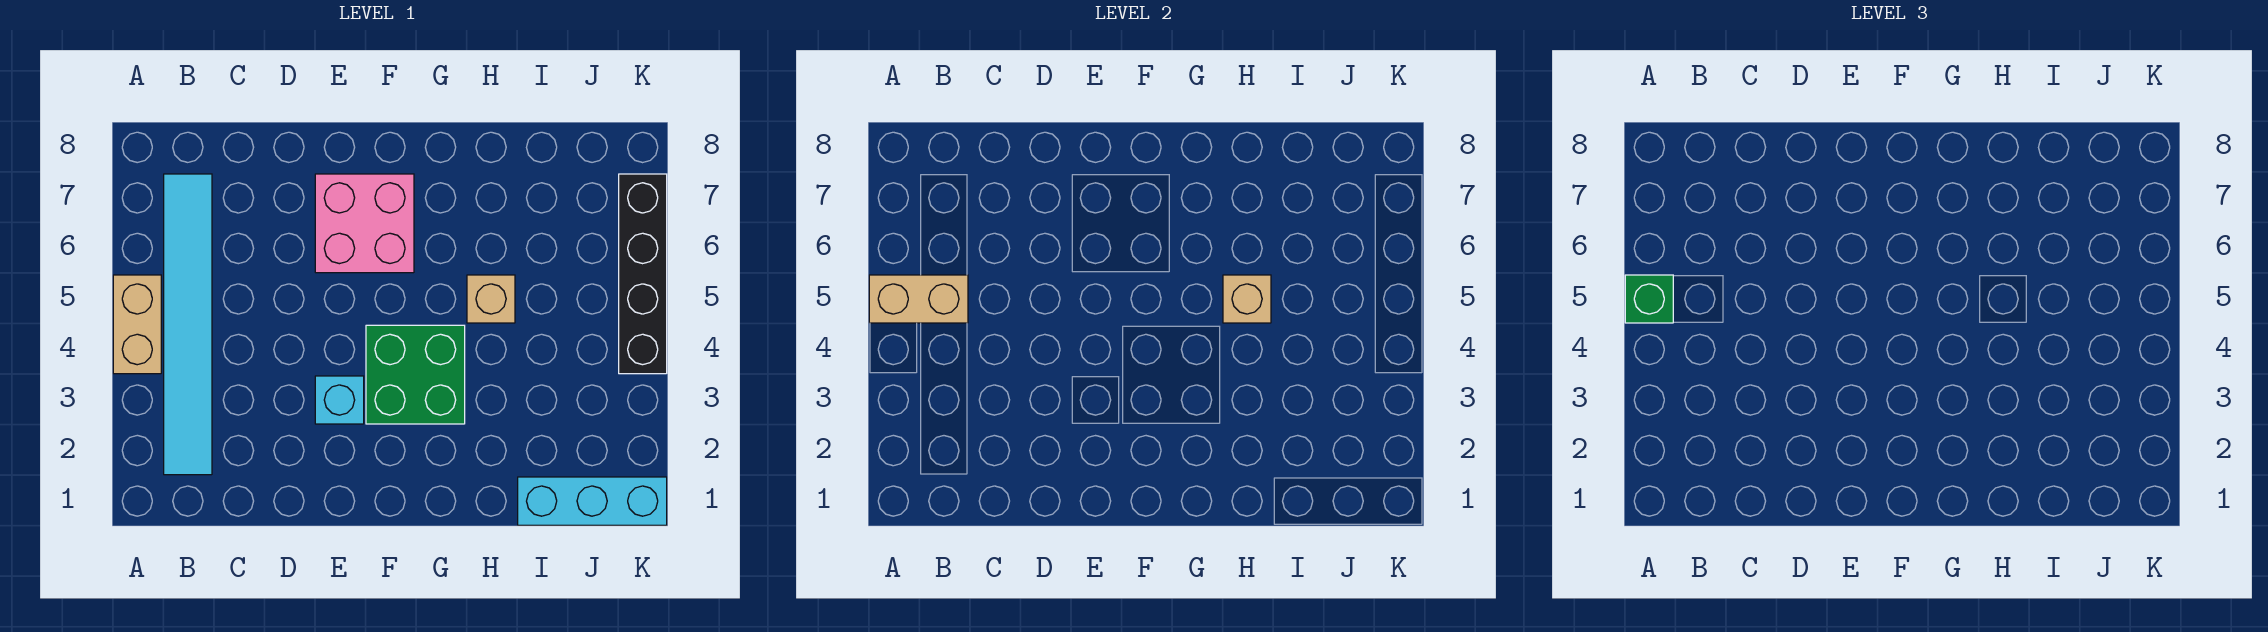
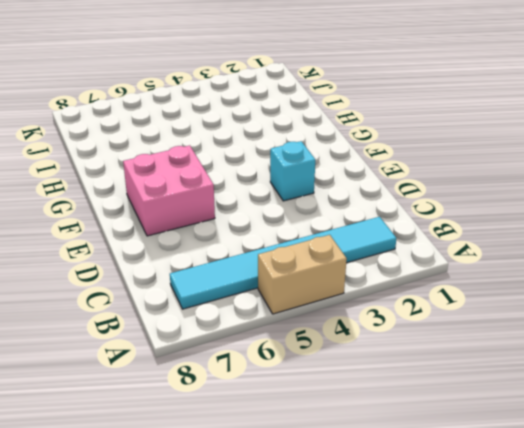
none -> green brick F3:G4 level 1
none -> tan brick H5 level 1

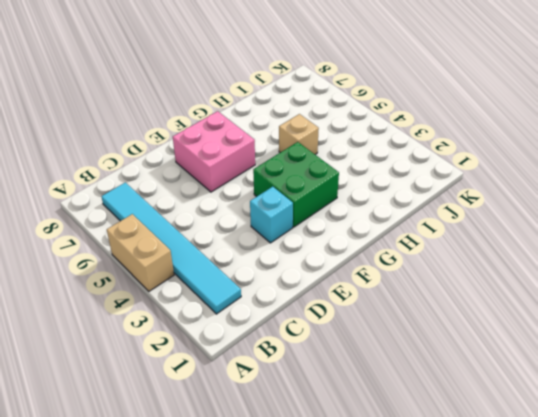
none -> cyan brick I1:K1 level 1
none -> black brick K4:K7 level 1

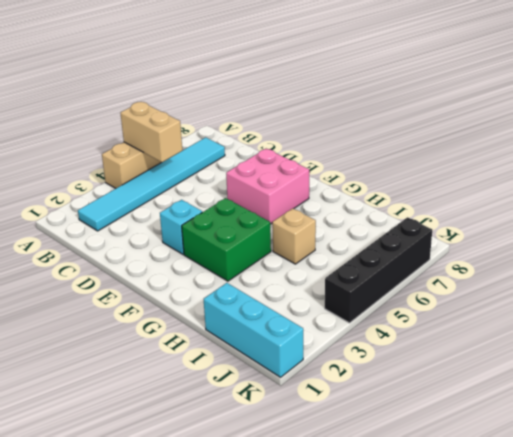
none -> tan brick H5 level 2
none -> green brick A5 level 3

